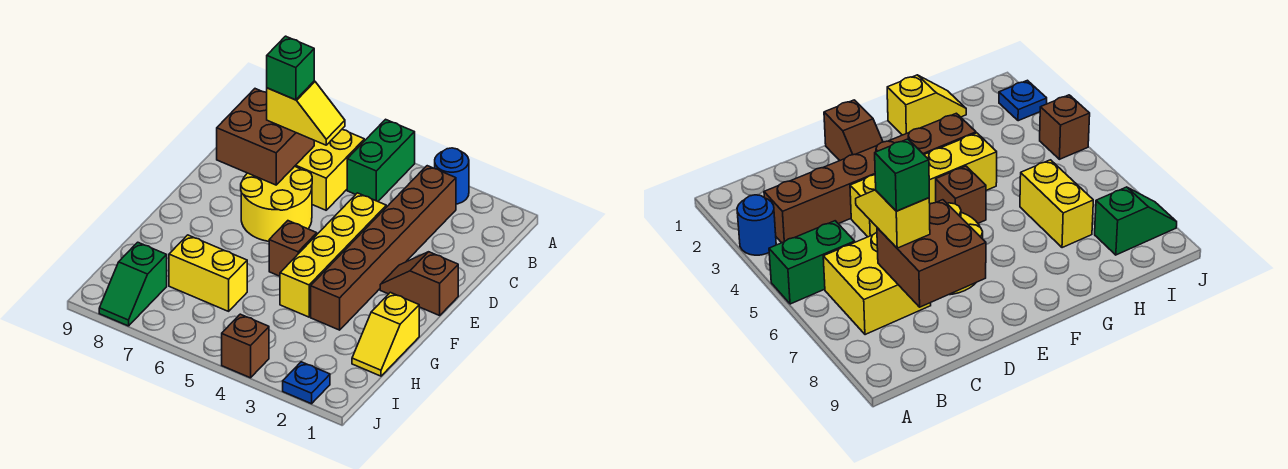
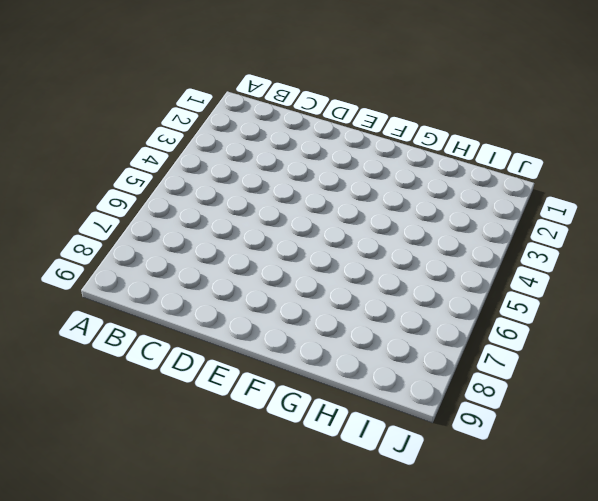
none -> blue round brick A3 level 1
none -> green brick A5:B5 level 1
none -> brown brick B3:G3 level 1

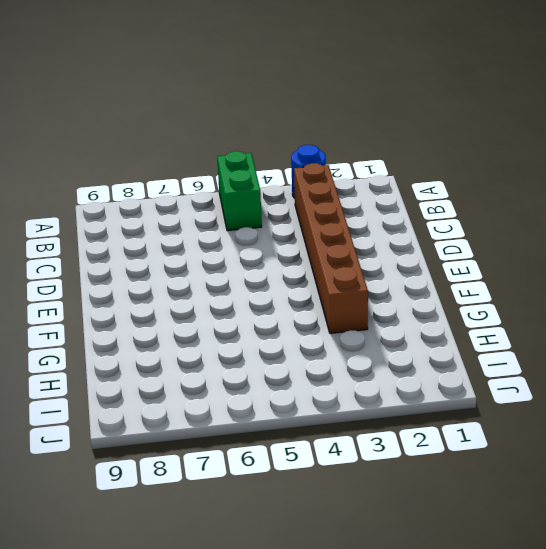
none -> yellow brick B6:C7 level 1
none -> yellow brick D4:G4 level 1
none -> yellow round brick D6:E7 level 1

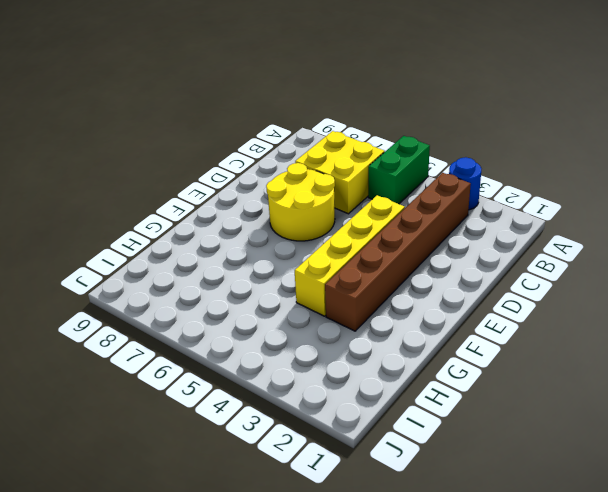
none -> brown slope E1:E2 level 1 top 1
none -> brown brick F5 level 1
none -> yellow slope G1:H1 level 1 top G

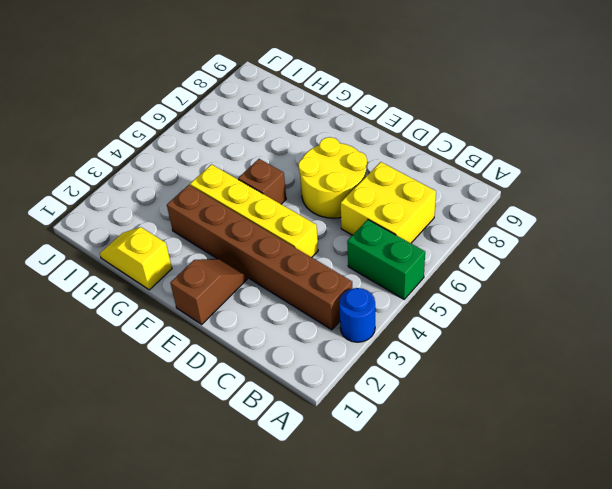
none -> yellow brick H6:H7 level 1
none -> green slope I8:J8 level 1 top I
none -> blue plate J2 level 1

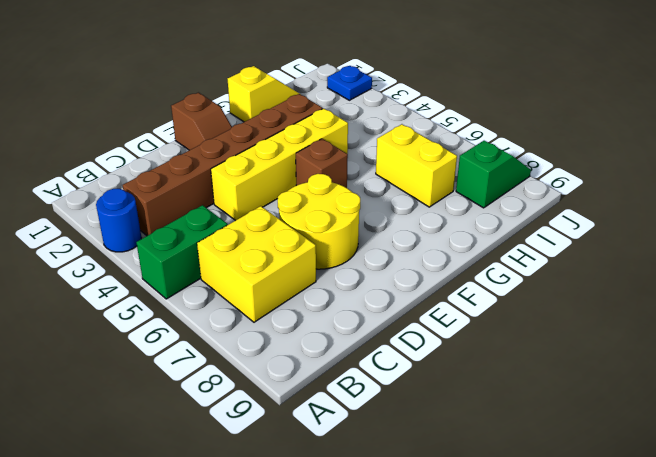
none -> brown brick J4 level 1
none -> brown brick C7:D8 level 2
none -> yellow slope C6:C7 level 3 top 7

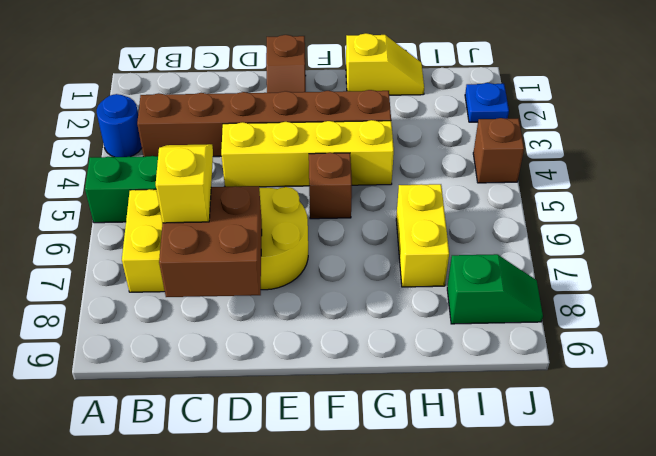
none -> green brick C7 level 4

